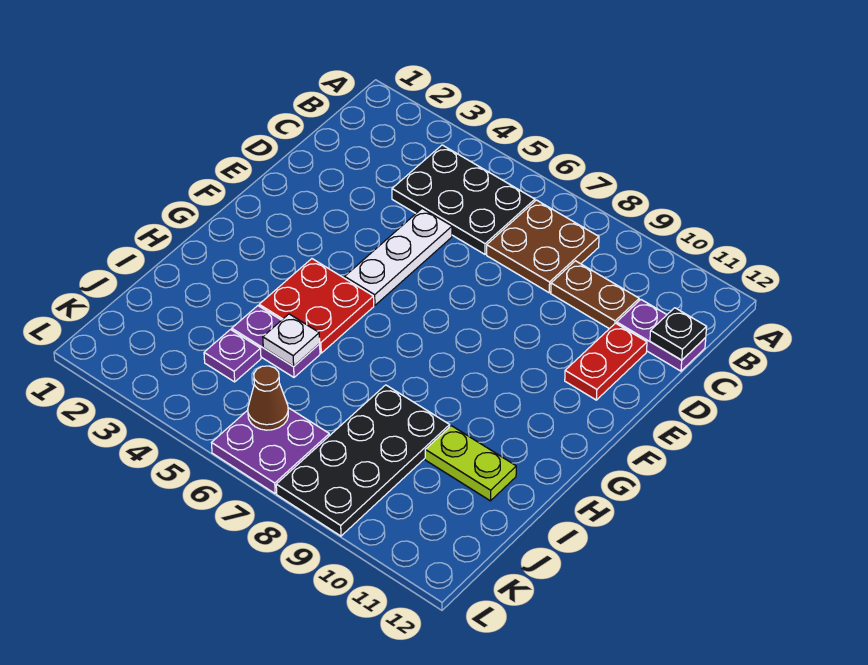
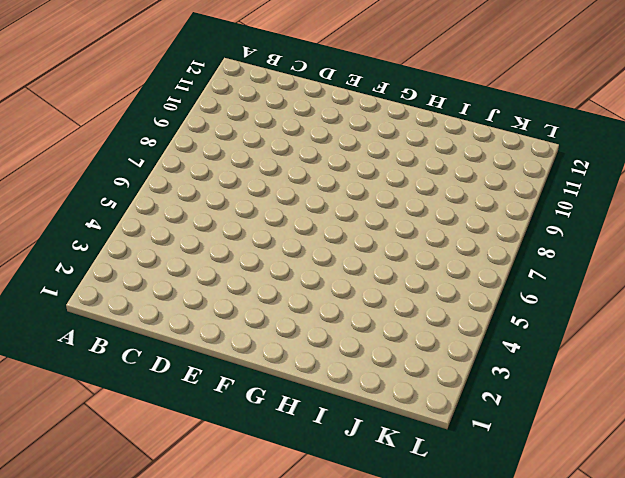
none -> black plate B4:C6 level 1
none -> brown plate B7:C8 level 1
none -> brown plate C9:C10 level 1

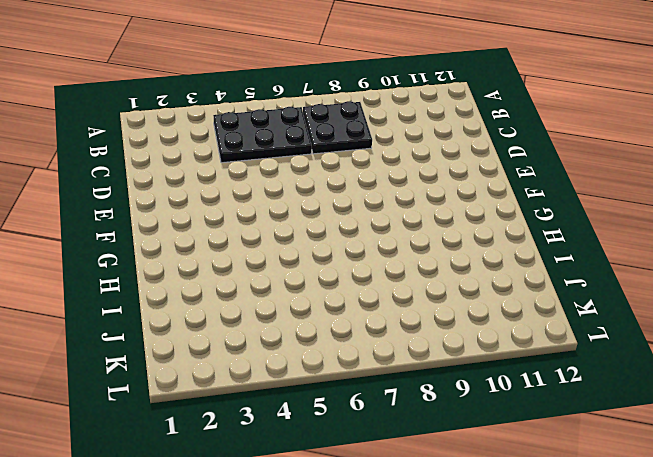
black plate B7:C8 level 1 -> brown plate B7:C8 level 1
none -> brown plate C9:C10 level 1
none -> purple plate C11:C12 level 1
none -> white plate D5:F5 level 1

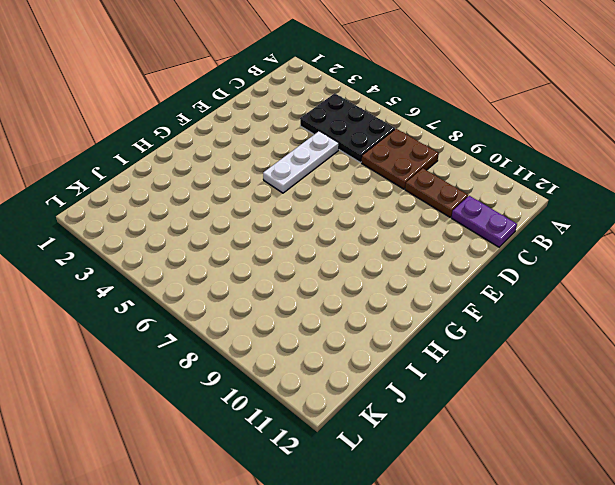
none -> red plate D11:E11 level 1
none -> red plate G4:H5 level 1
none -> purple plate I4:I5 level 1

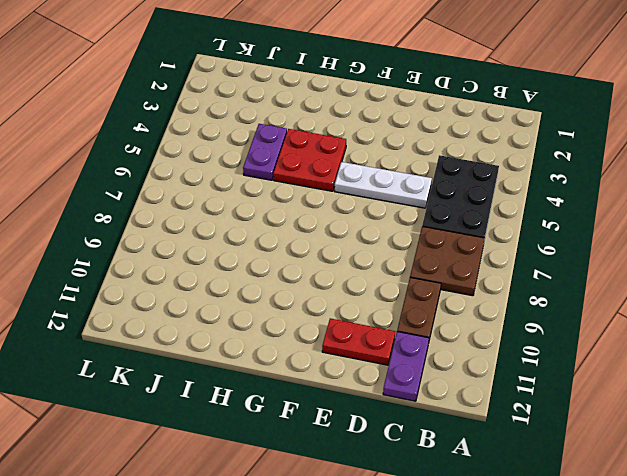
none -> black plate I8:L9 level 1
none -> lime plate I10:I11 level 1
none -> purple plate J4 level 1

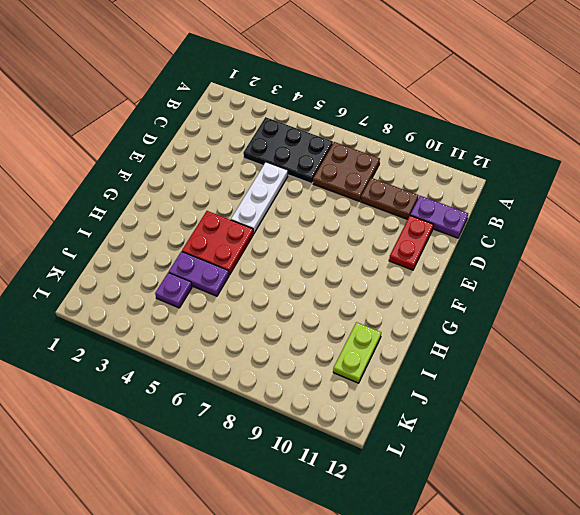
lime plate I11:J11 level 1 -> lime plate I10:I11 level 1
none -> black plate I8:L9 level 1
none -> purple plate K6:L7 level 1
none -> black plate C12 level 2

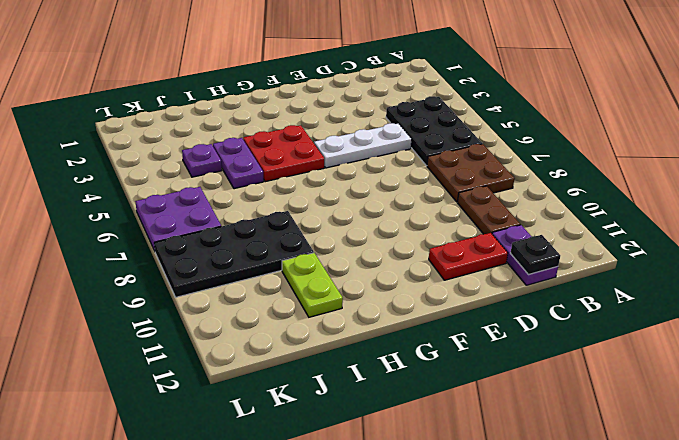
none -> white plate I5 level 2
none -> brown cone K6 level 2

